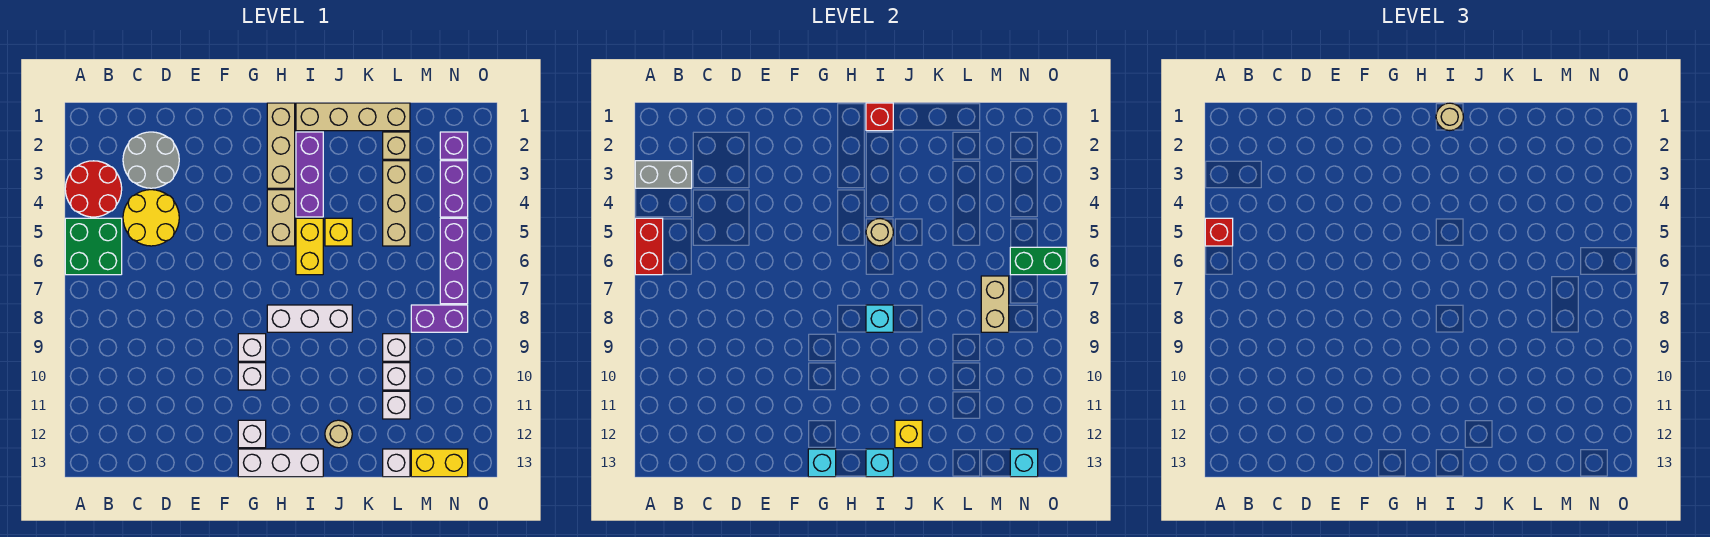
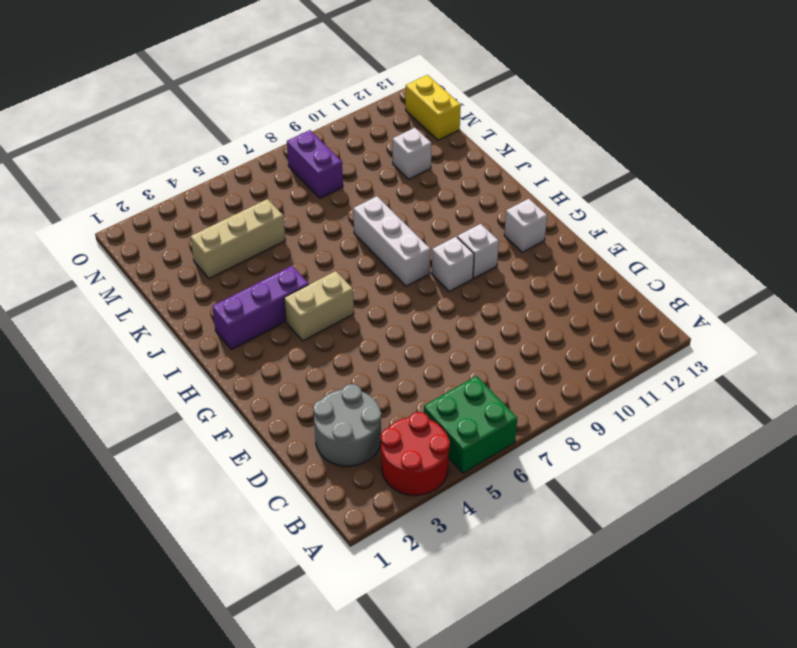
none -> yellow round brick C4:D5 level 1
none -> white brick G13:I13 level 1
none -> tan brick H1:H3 level 1
none -> tan brick I1:L1 level 1

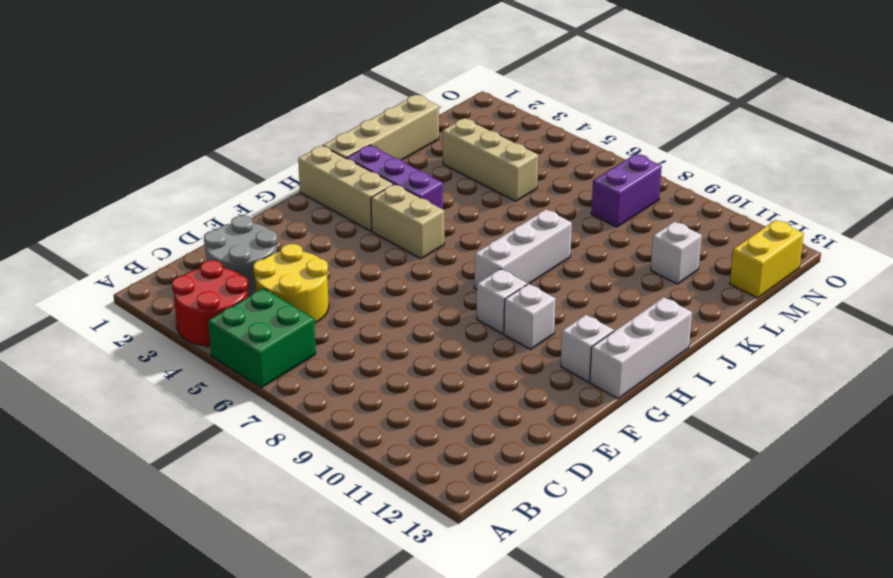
none -> yellow brick I5:I6 level 1
none -> yellow brick J5 level 1
none -> tan round brick J12 level 1
none -> tan brick L2 level 1

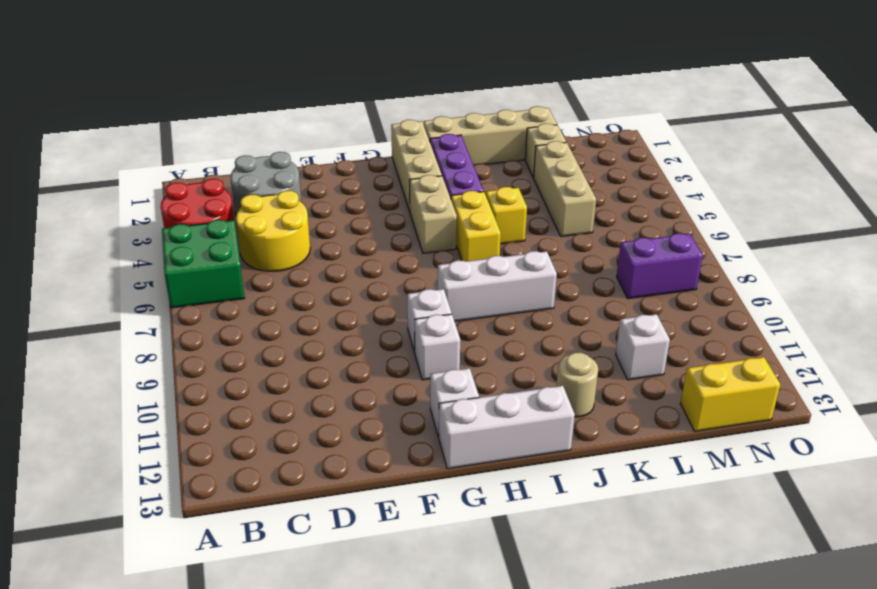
none -> white brick L9 level 1
none -> white brick L10 level 1
none -> white brick L13 level 1
none -> purple brick N2 level 1

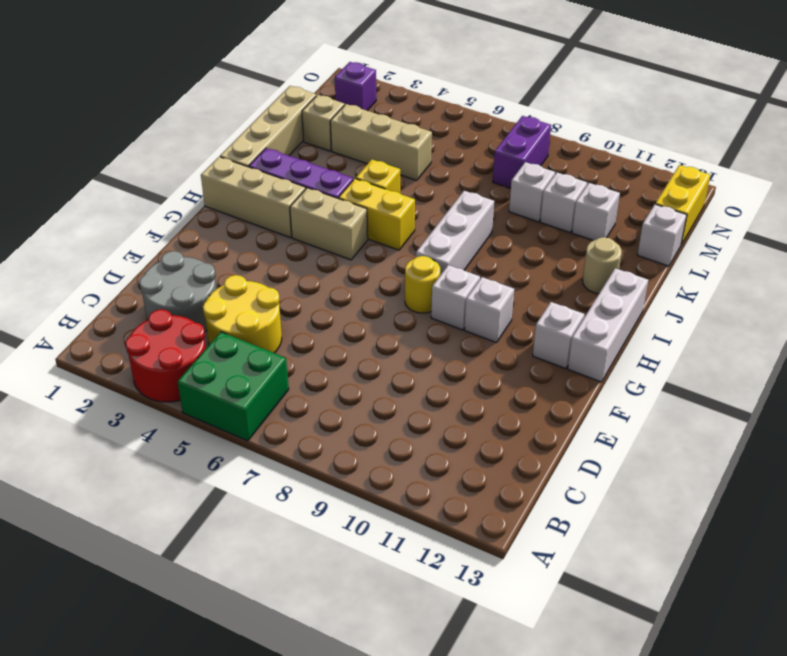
yellow round brick G8 level 1 -> none
none -> purple brick N3:N4 level 1
none -> purple brick N5:N7 level 1
none -> grey brick A3:B3 level 2
none -> red brick A5:A6 level 2

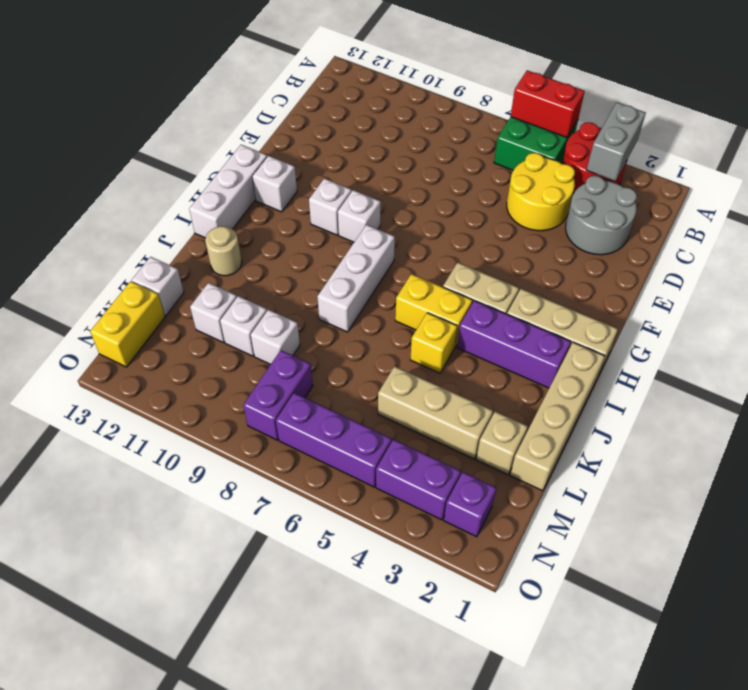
none -> cyan brick G13 level 2
none -> red brick I1 level 2
none -> tan round brick I5 level 2
none -> cyan brick I8 level 2

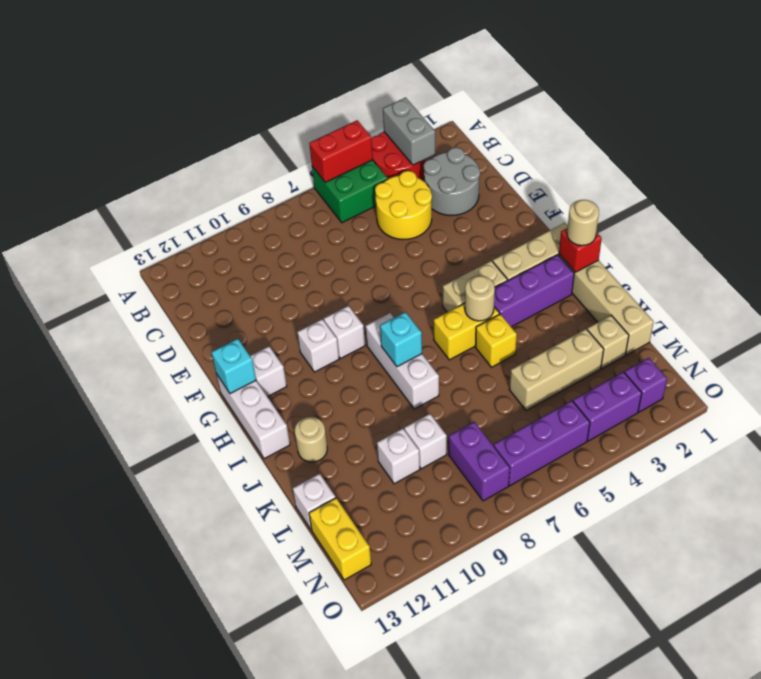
none -> white brick L11 level 1
none -> cyan brick I13 level 2
none -> yellow brick J12 level 2
none -> tan brick M7:M8 level 2

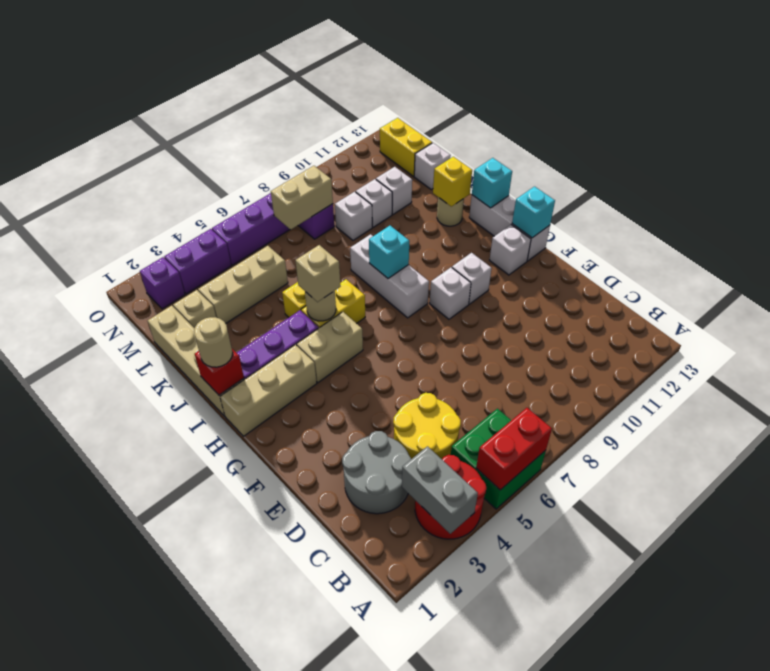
tan brick I5 level 3 -> none
none -> green brick N6:O6 level 2
none -> cyan brick N13 level 2
none -> red brick A5 level 3

